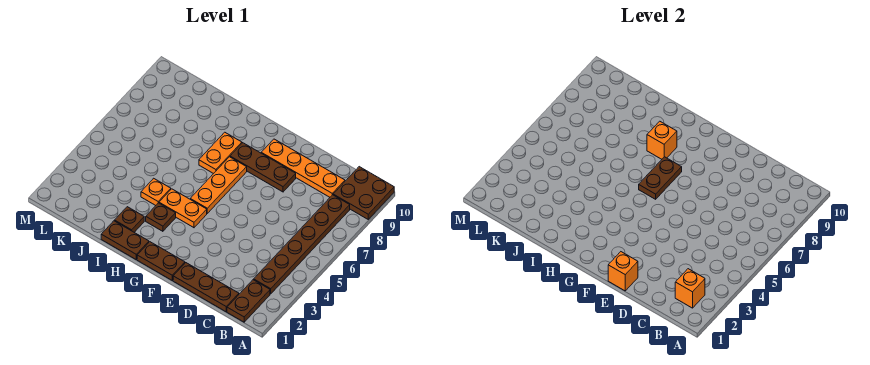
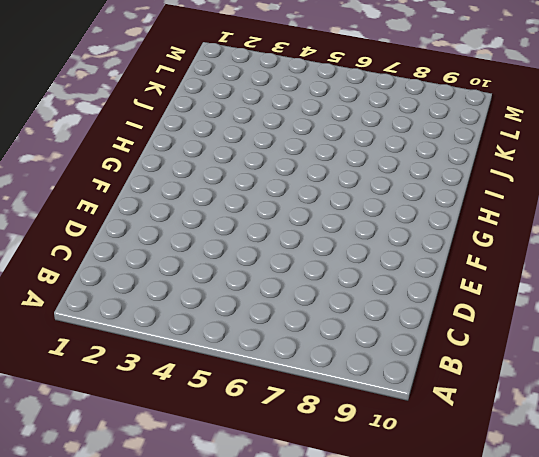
none -> brown plate A9:B10 level 1
none -> brown plate B1:B2 level 1
none -> brown plate B3:B8 level 1

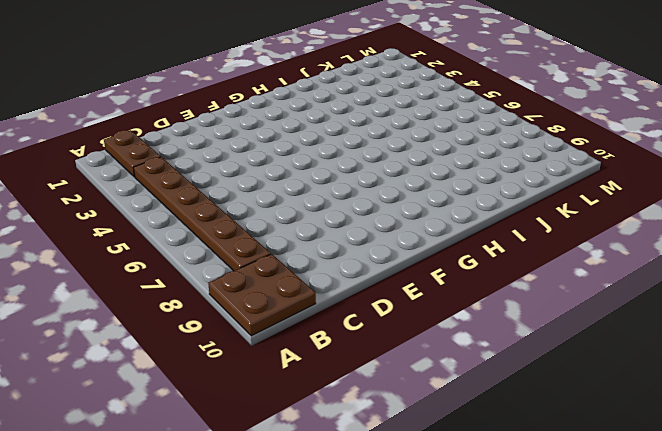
none -> brown plate C1:E1 level 1
none -> orange plate C9:F9 level 1
none -> brown plate E8:G8 level 1

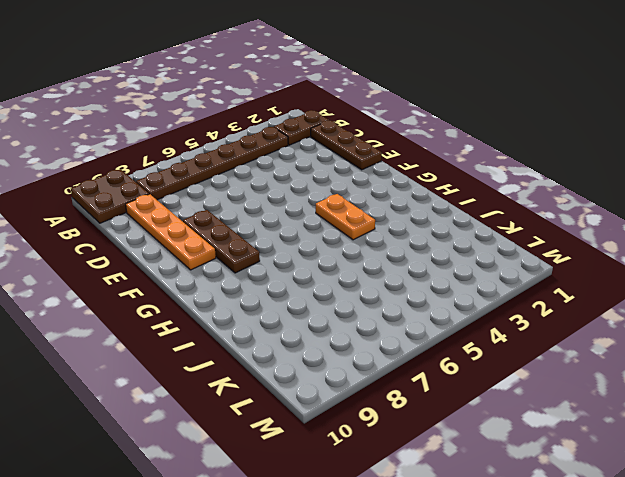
none -> brown plate F1:G1 level 1
none -> orange plate G5:G7 level 1
none -> brown plate H1:I1 level 1

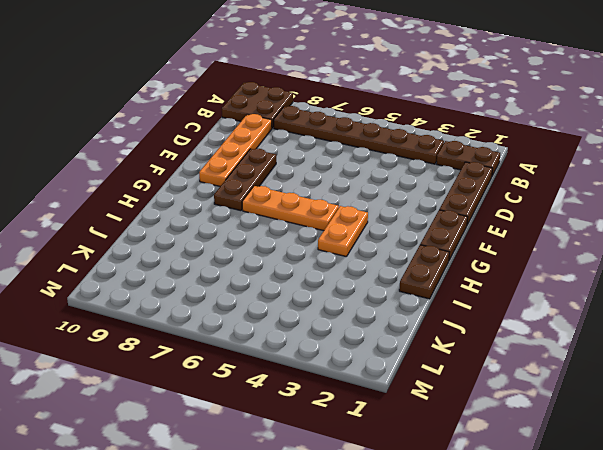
none -> brown plate H3 level 1
none -> orange plate H7:H8 level 1
none -> brown plate I2 level 1

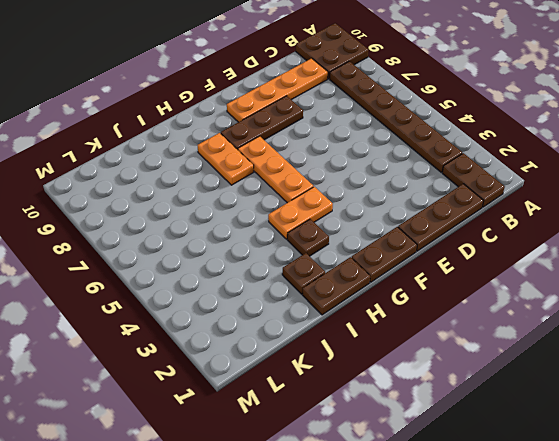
none -> orange plate I4 level 1
none -> orange brick B2 level 2
none -> orange brick E1 level 2

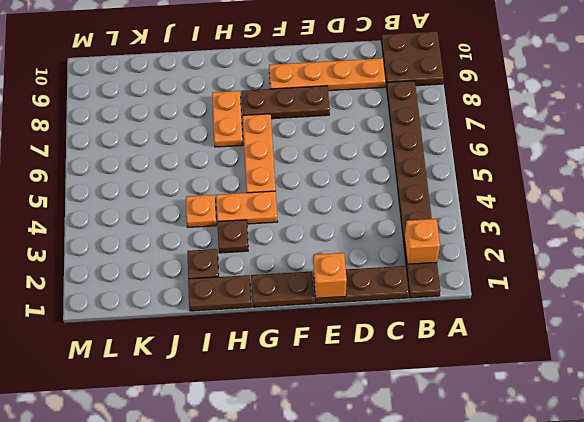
none -> brown plate G6:G7 level 2
none -> orange brick H8 level 2

